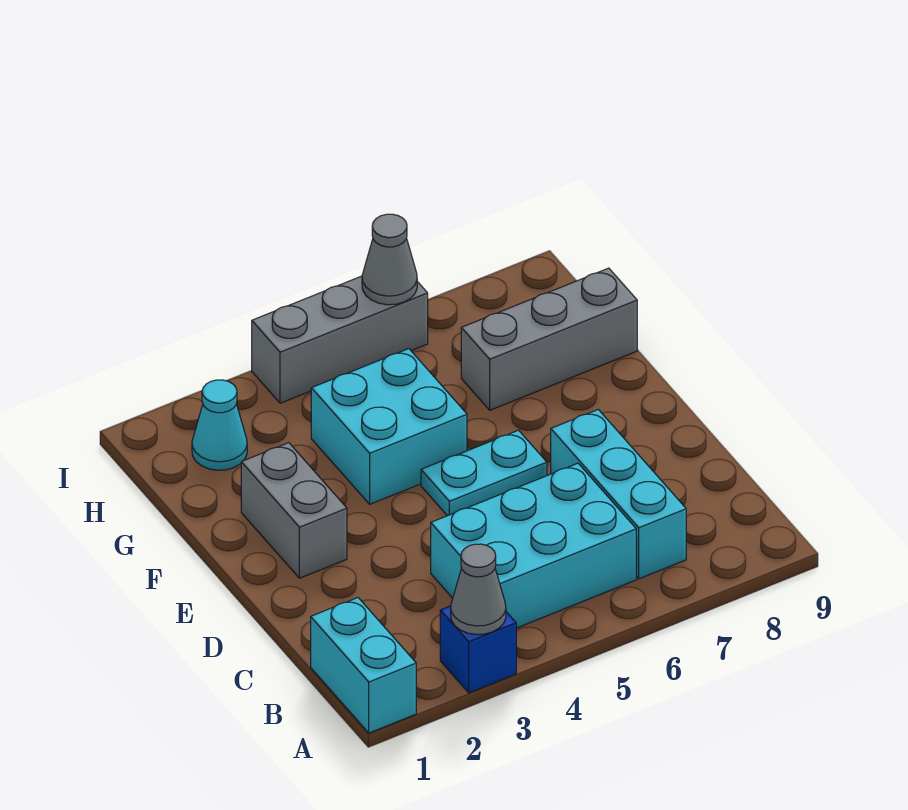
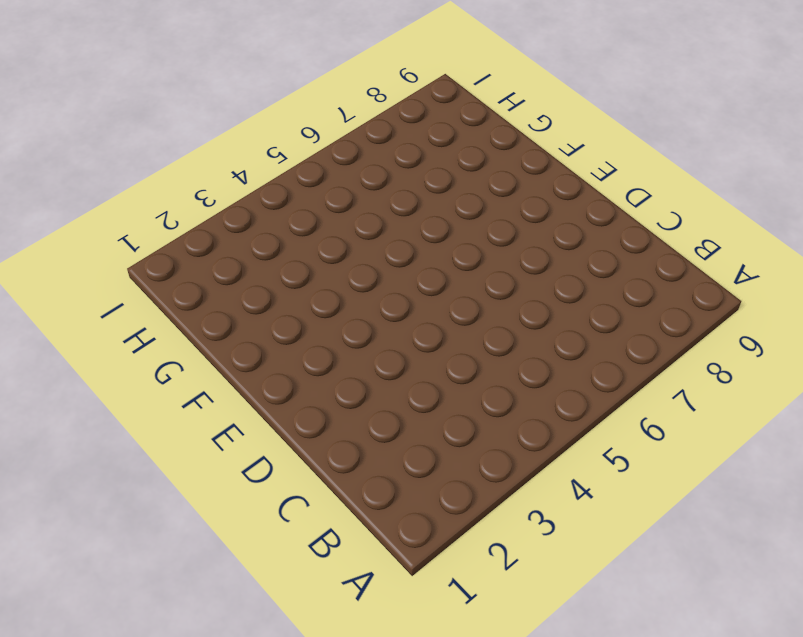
none -> cyan brick A1:B1 level 1
none -> blue brick A3 level 1
none -> cyan brick B4:C6 level 1

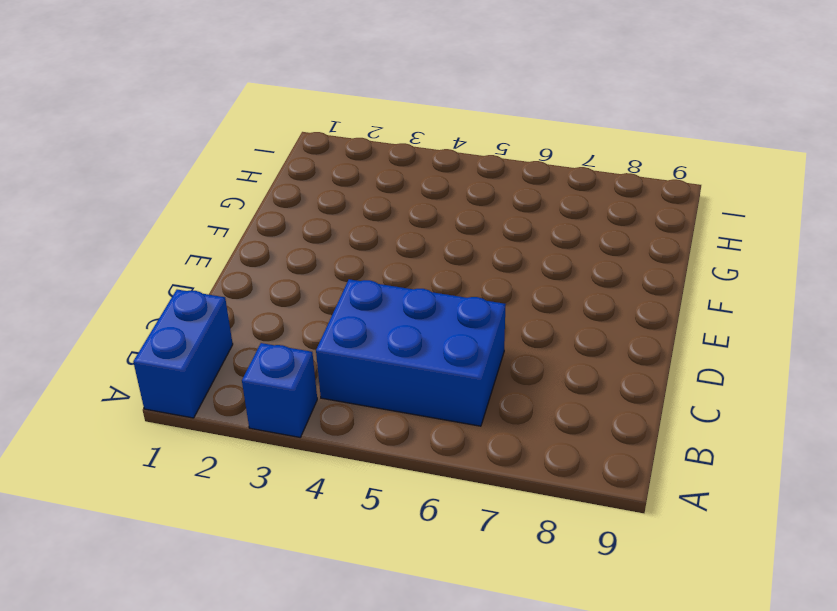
blue brick A1:B1 level 1 -> cyan brick A1:B1 level 1
blue brick B4:C6 level 1 -> cyan brick B4:C6 level 1
none -> cyan brick B7:D7 level 1
none -> grey brick E2:F2 level 1
none -> cyan plate E5:E6 level 1

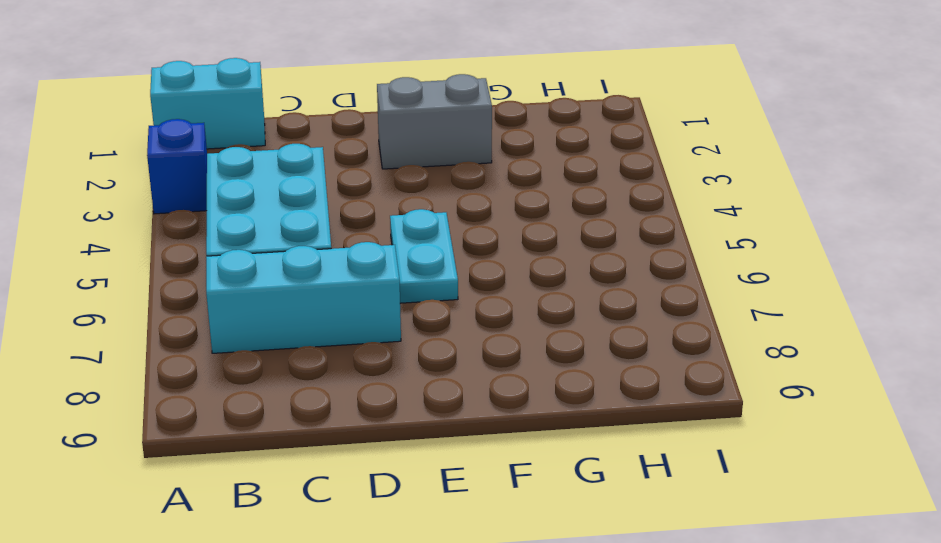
none -> cyan brick F4:G5 level 1
none -> grey brick G7:G9 level 1
none -> cyan cone H2 level 1

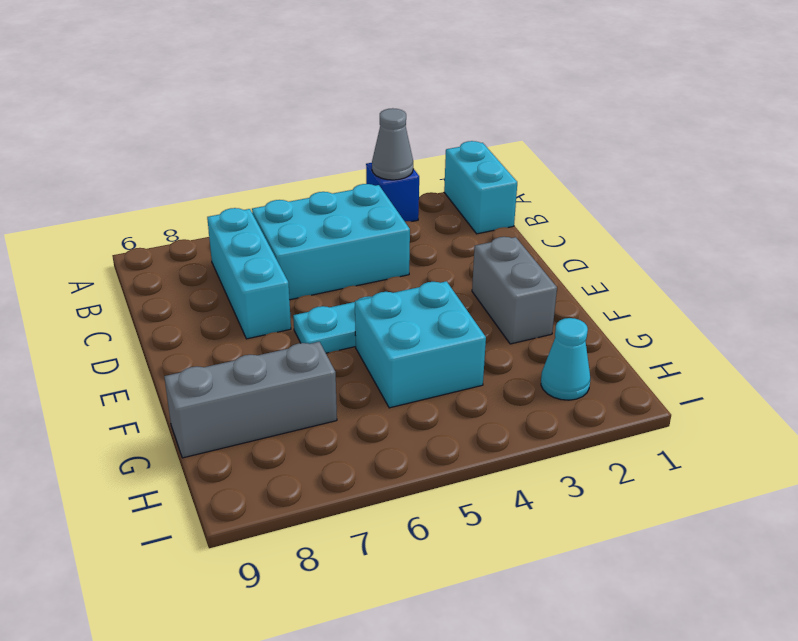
none -> grey brick I4:I6 level 1
none -> grey cone I6 level 2

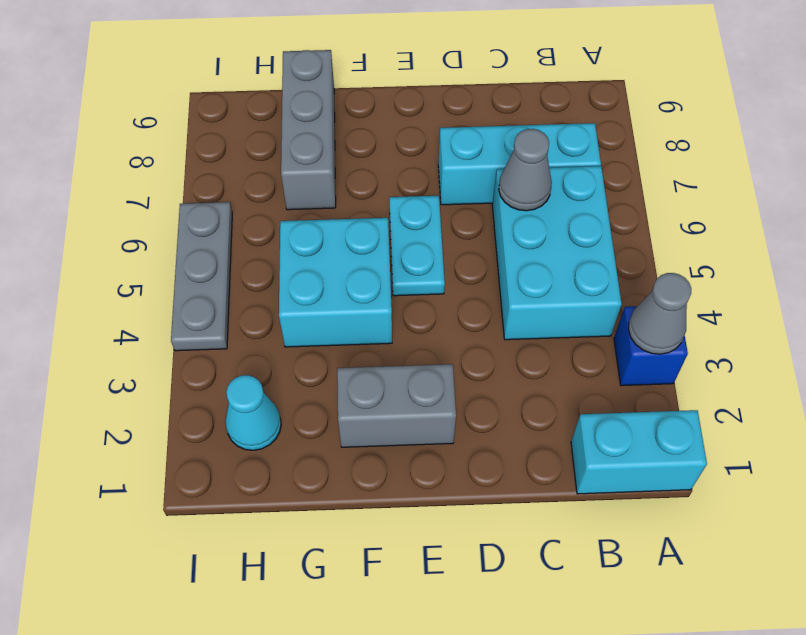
grey cone C6 level 2 -> grey cone I6 level 2
grey plate I4:I6 level 1 -> grey brick I4:I6 level 1

